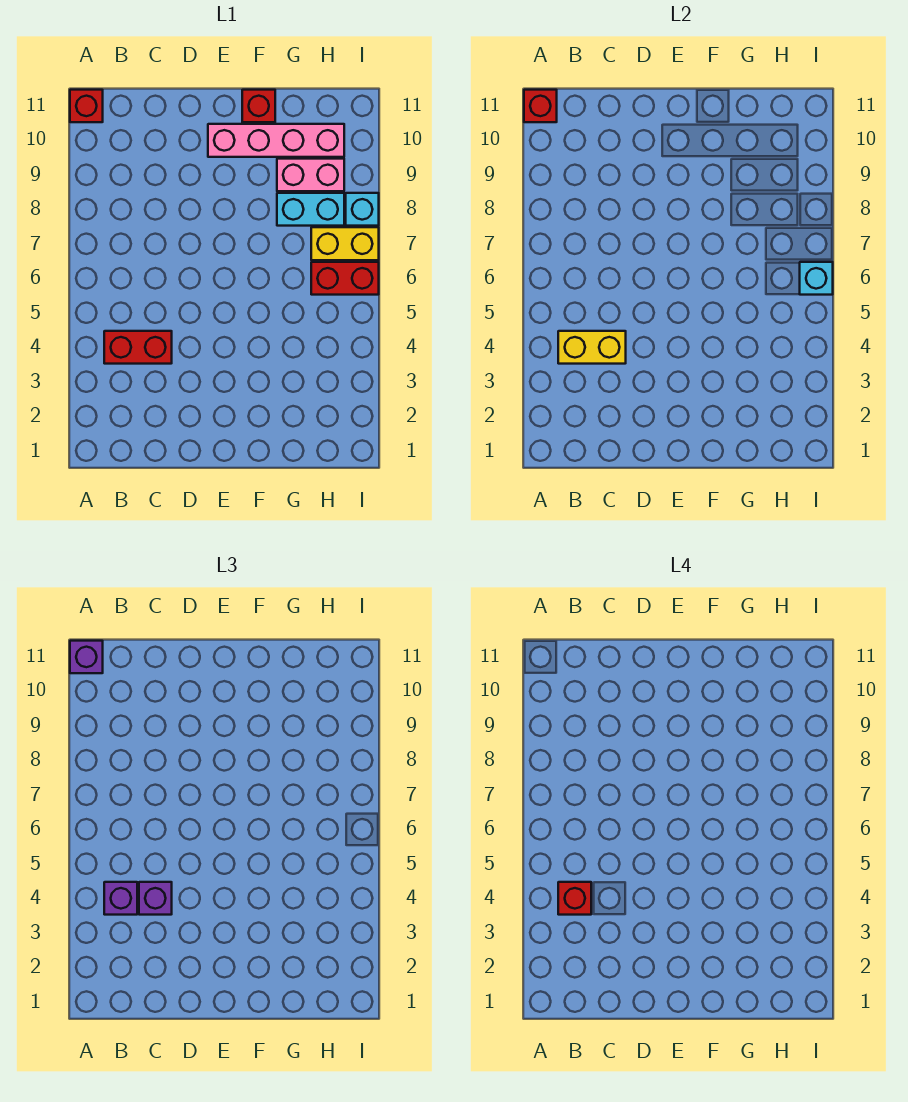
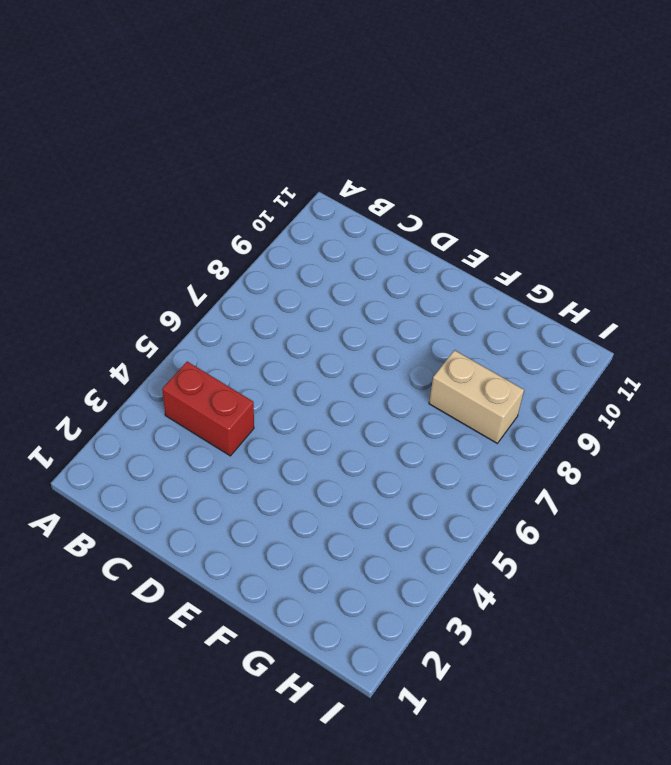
tan brick G8:H8 level 1 -> cyan brick G8:H8 level 1
none -> red brick A11 level 1
none -> pink brick E10:H10 level 1
none -> red brick F11 level 1

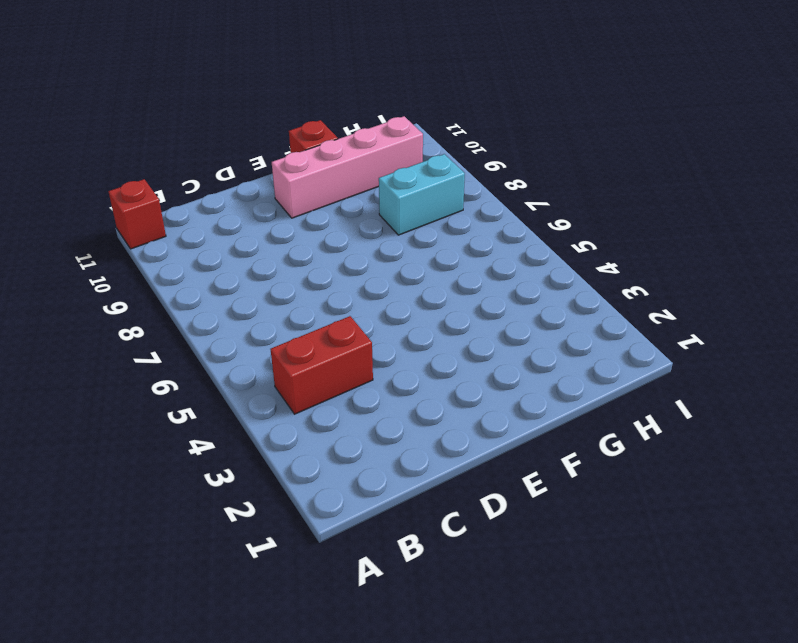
none -> pink brick G9:H9 level 1
none -> red brick H6:I6 level 1
none -> yellow brick H7:I7 level 1

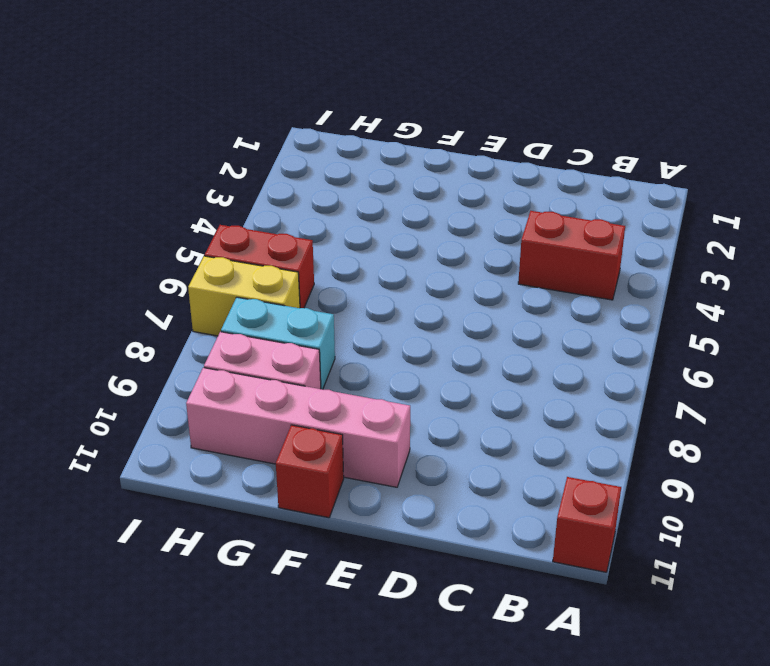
none -> cyan brick I8 level 1
none -> red brick A11 level 2
none -> yellow brick B4:C4 level 2

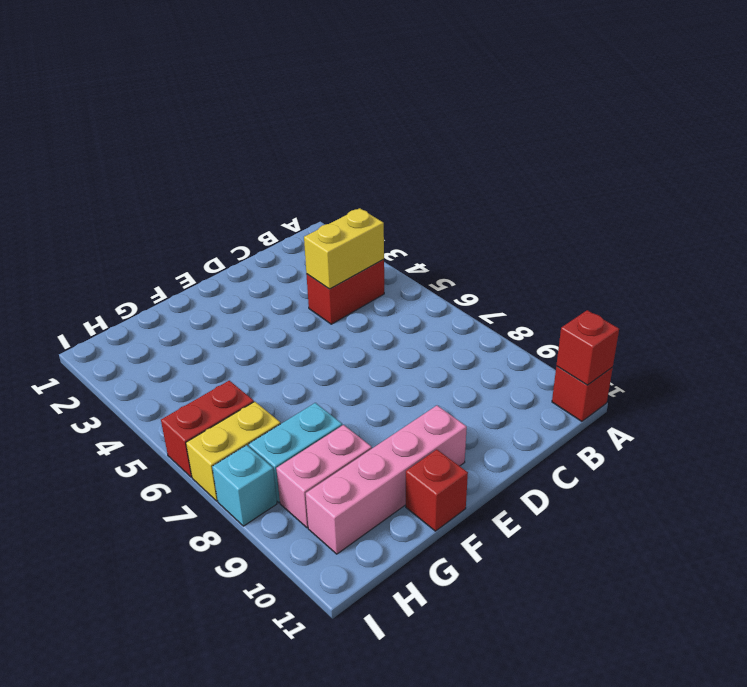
none -> cyan brick I6 level 2
none -> purple brick A11 level 3
none -> purple brick B4 level 3

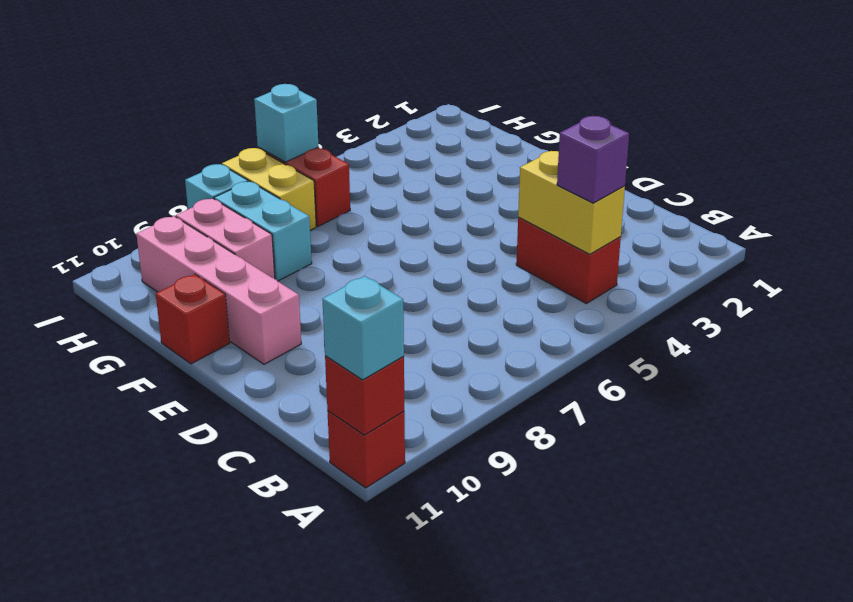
cyan brick A11 level 3 -> purple brick A11 level 3
none -> purple brick C4 level 3
none -> red brick B4 level 4

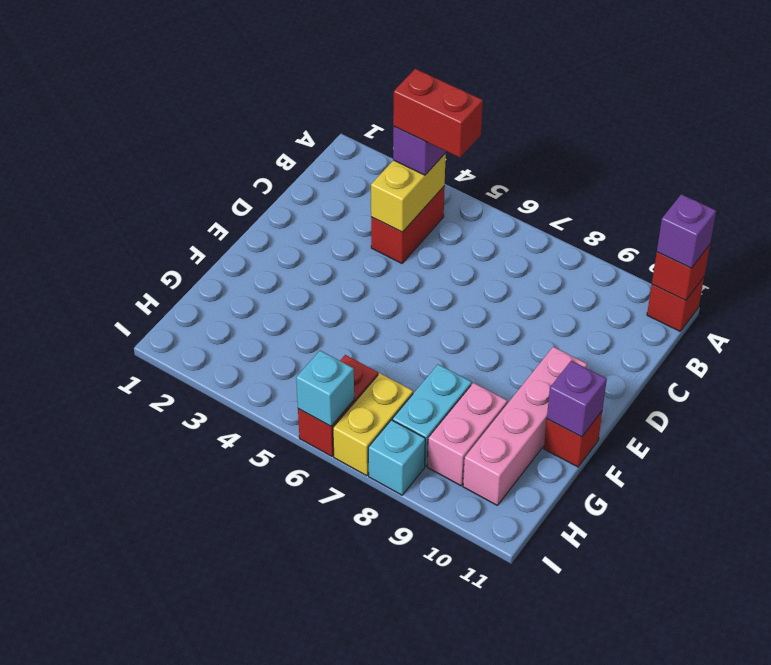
red brick B4:B5 level 4 -> red brick B4 level 4
purple brick F11 level 2 -> purple brick C4 level 3

